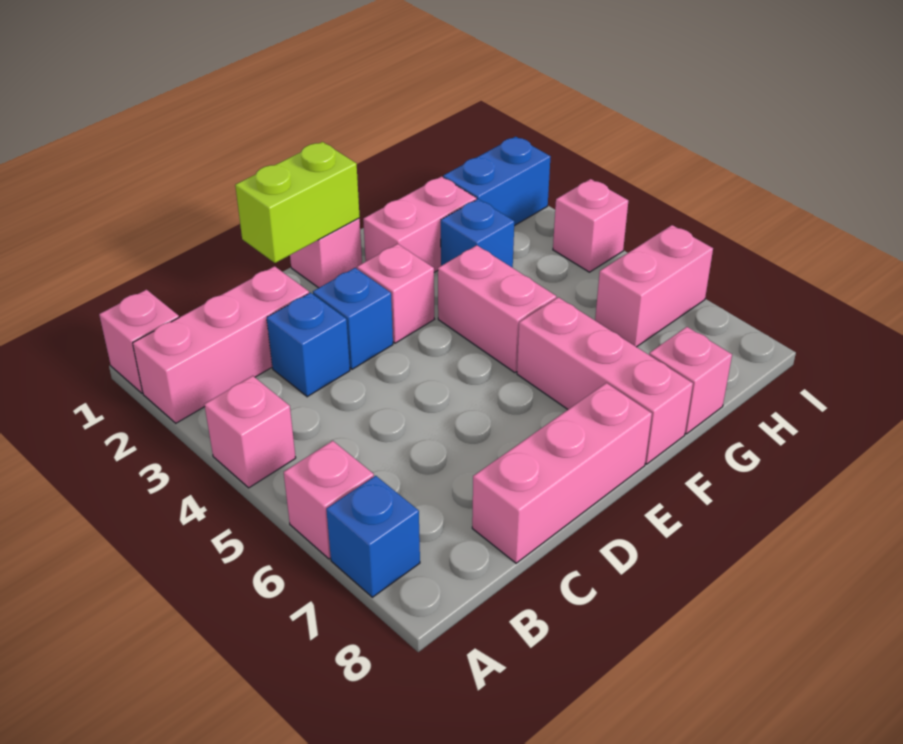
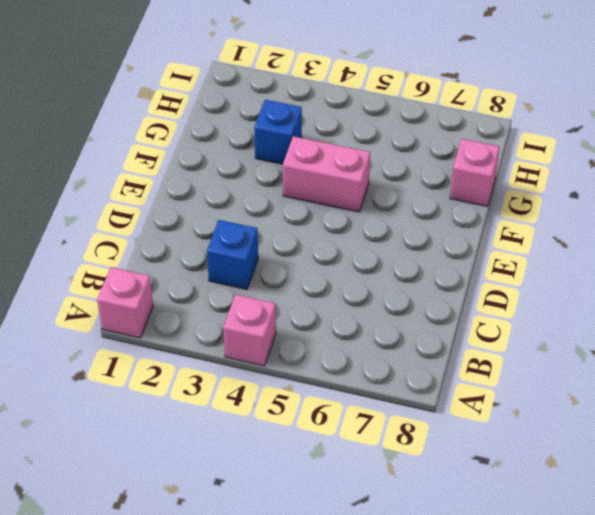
none -> pink brick A2:C2 level 1
none -> pink brick A6 level 1
none -> blue brick A7 level 1

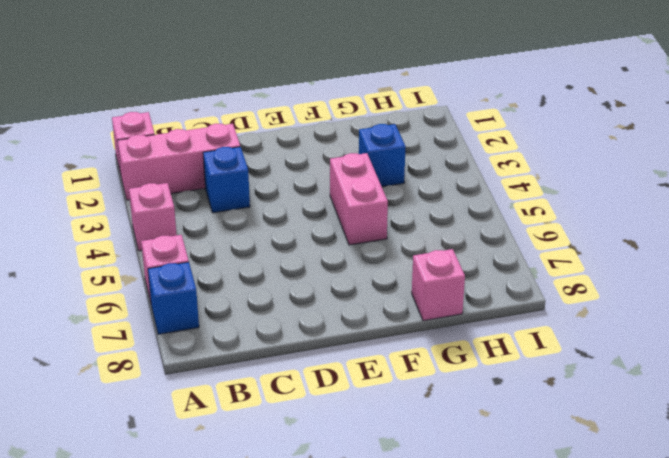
none -> pink brick C8:E8 level 1
none -> blue brick D3 level 1
none -> pink brick E1 level 1

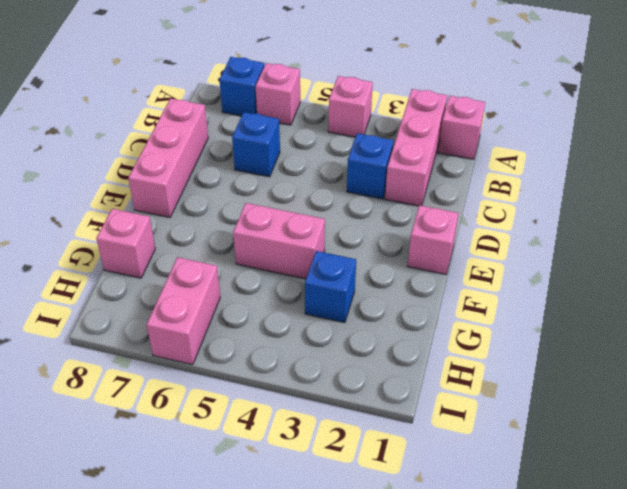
blue brick C6 level 1 -> blue brick D3 level 1
none -> pink brick E3 level 1
none -> pink brick F2:G2 level 1
none -> pink brick F6:F8 level 1

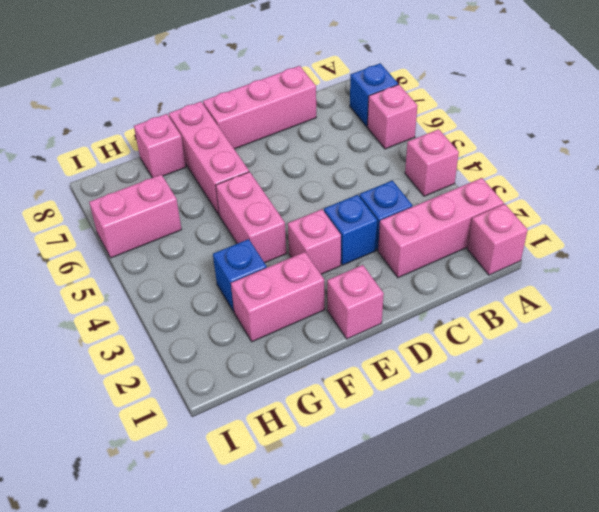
none -> blue brick H2:I2 level 1
none -> pink brick I4 level 1
none -> lime brick D1:E1 level 2

